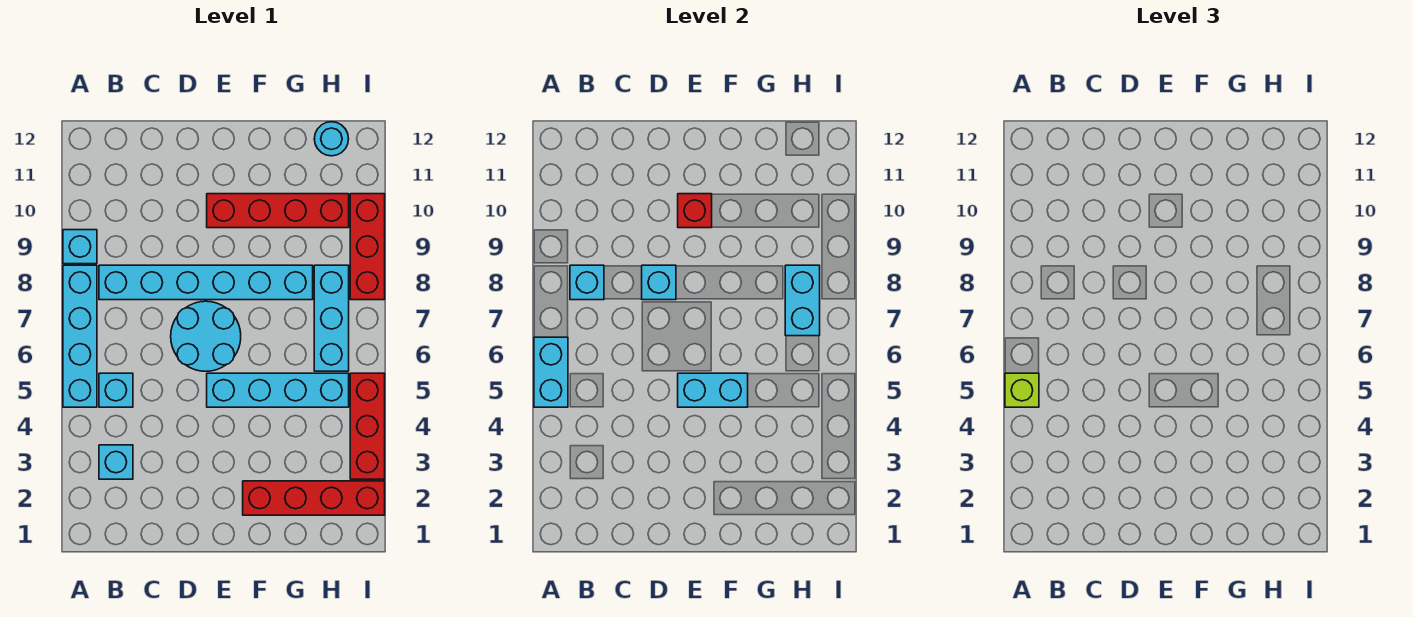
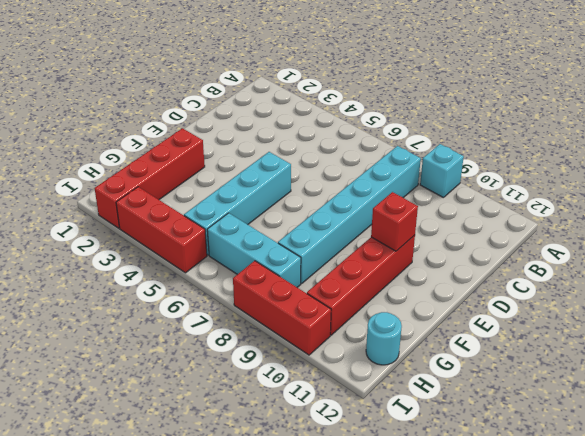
none -> cyan brick A5:A8 level 1
none -> cyan brick B3 level 1
none -> cyan brick B5 level 1

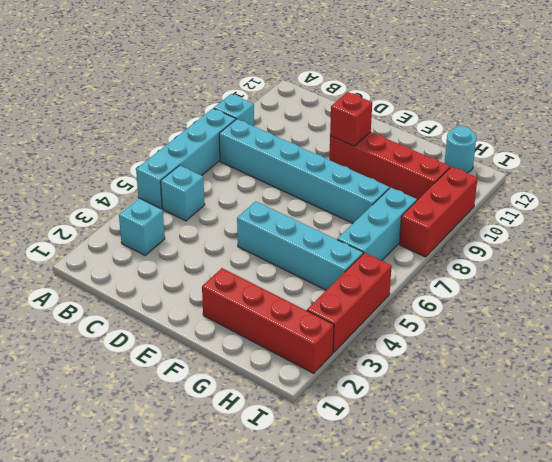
none -> cyan round brick D6:E7 level 1
none -> cyan brick A5:A6 level 2
none -> cyan brick B8 level 2

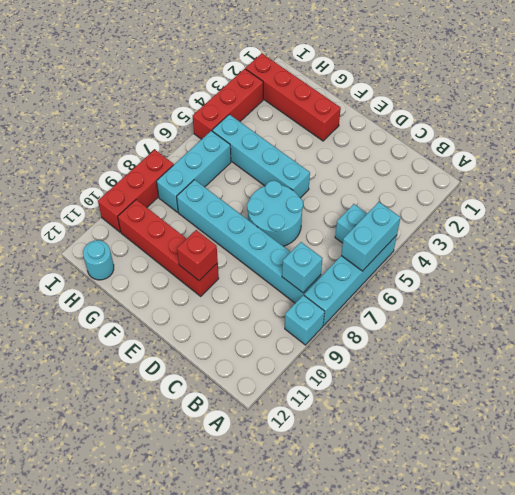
none -> cyan brick B3 level 1
none -> cyan brick D8 level 2
none -> cyan brick E5:F5 level 2

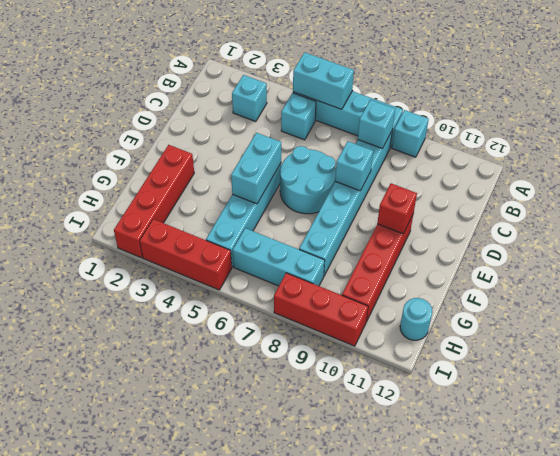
none -> cyan brick H7:H8 level 2
none -> lime brick A5 level 3

